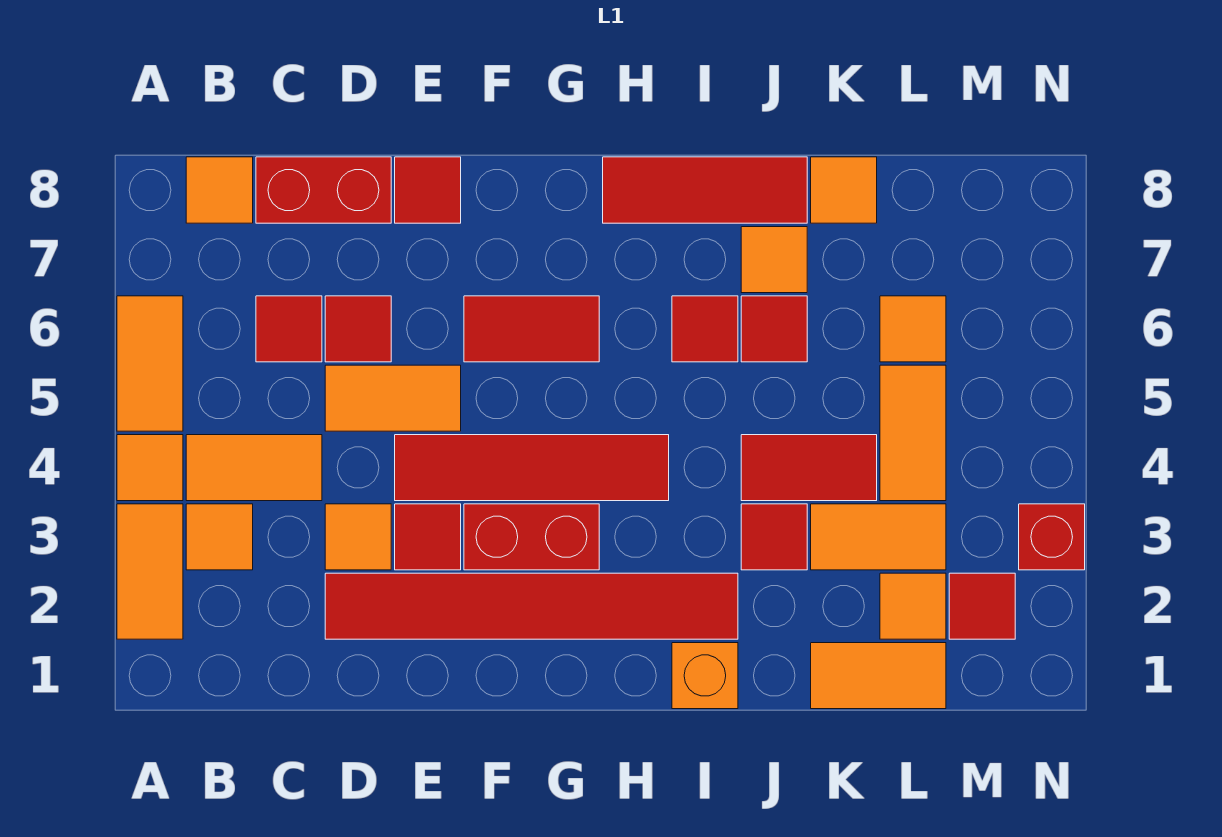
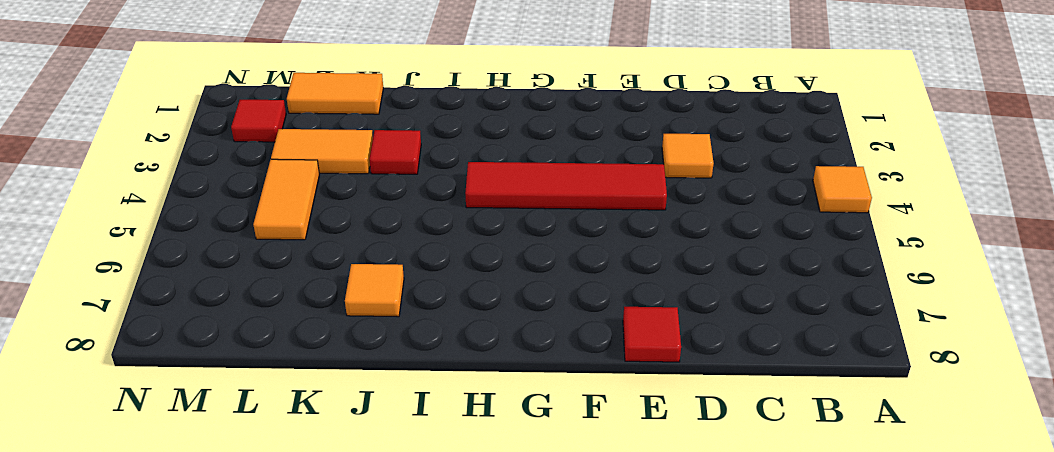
none -> orange tile A2:A3 level 1
none -> orange tile A5:A6 level 1
none -> orange tile B3 level 1
none -> orange tile B4:C4 level 1

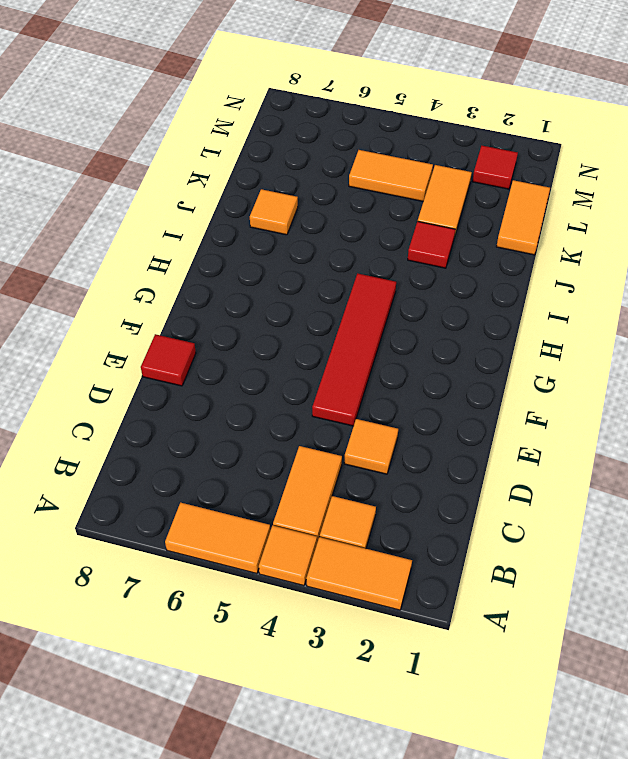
none -> orange tile B8 level 1
none -> red tile C6 level 1
none -> red brick C8:D8 level 1
none -> red tile D2:I2 level 1

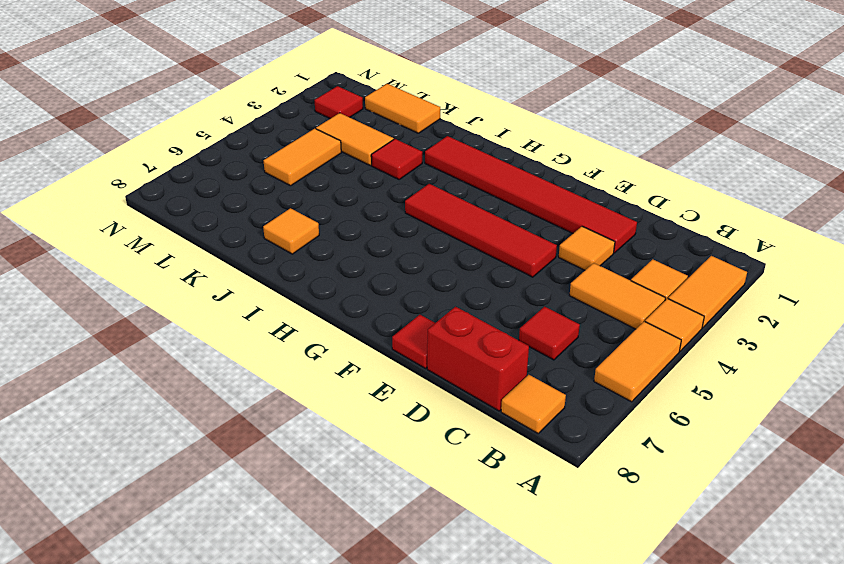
none -> orange tile D5:E5 level 1
none -> red tile D6 level 1
none -> red tile E3 level 1
none -> red brick F3:G3 level 1

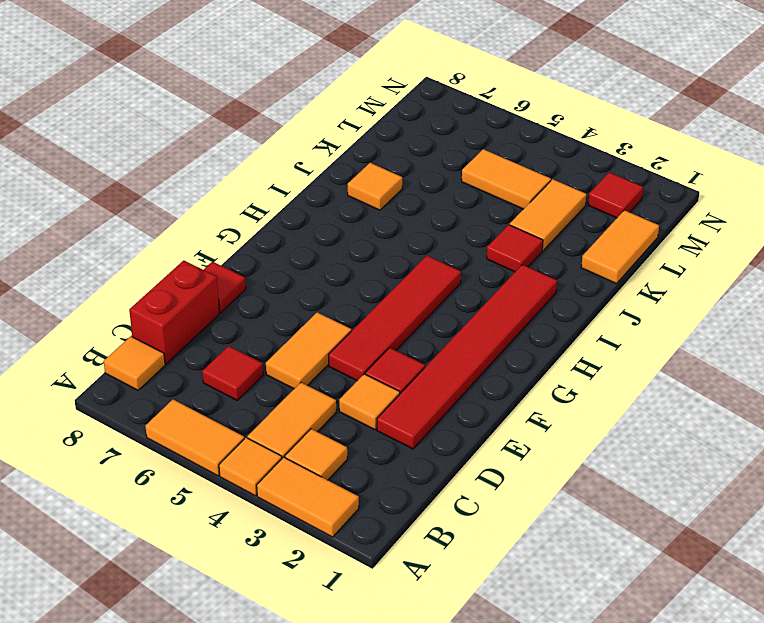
none -> red tile D6 level 1
none -> red brick F3:G3 level 1
none -> red tile F6:G6 level 1
none -> red tile H8:J8 level 1

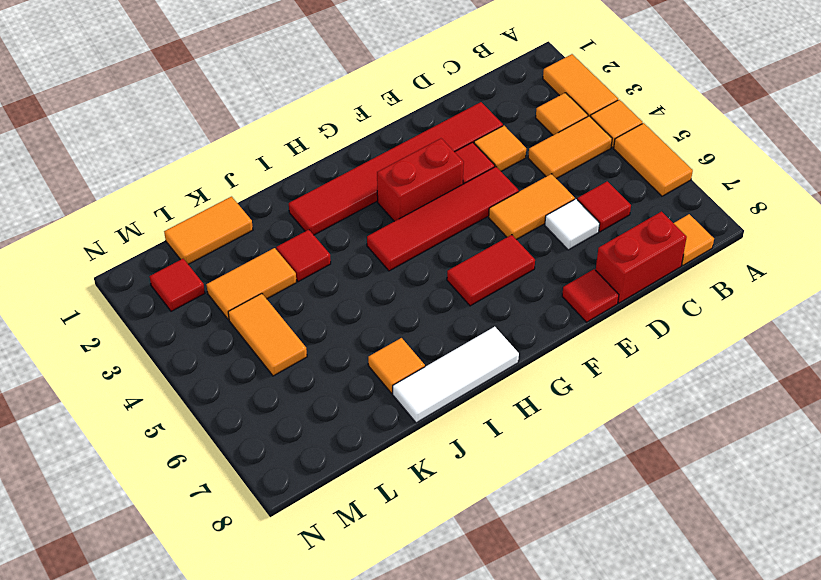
white tile D6 level 1 -> red tile D6 level 1
white tile H8:J8 level 1 -> red tile H8:J8 level 1
none -> orange brick I1 level 1
none -> red tile I6 level 1
none -> red tile J4:K4 level 1
none -> red tile J6 level 1

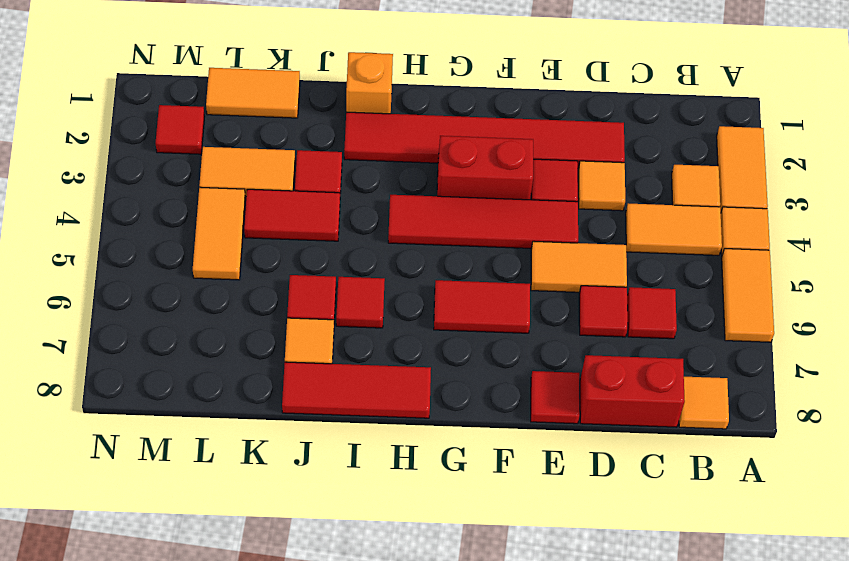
none -> orange tile K8 level 1
none -> orange tile L2 level 1
none -> orange tile L6 level 1
none -> red brick N3 level 1

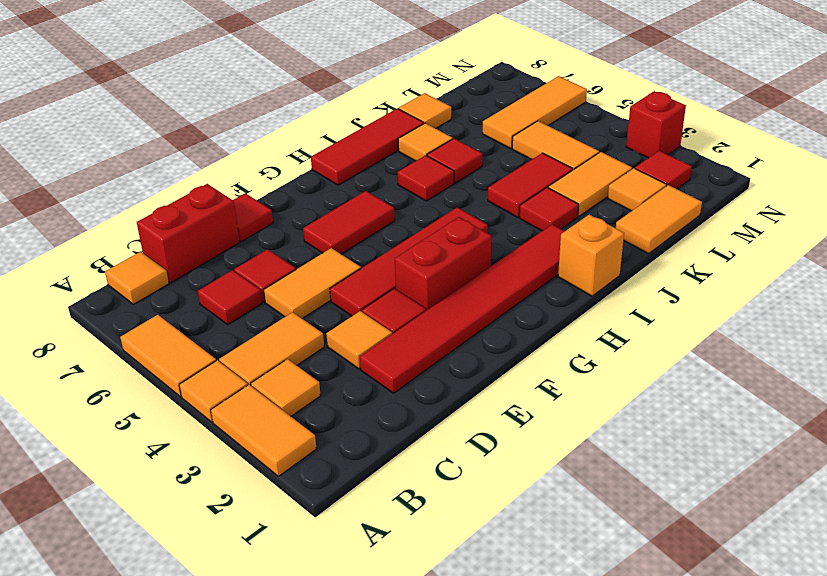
orange tile L6:N6 level 1 -> orange tile L6 level 1

